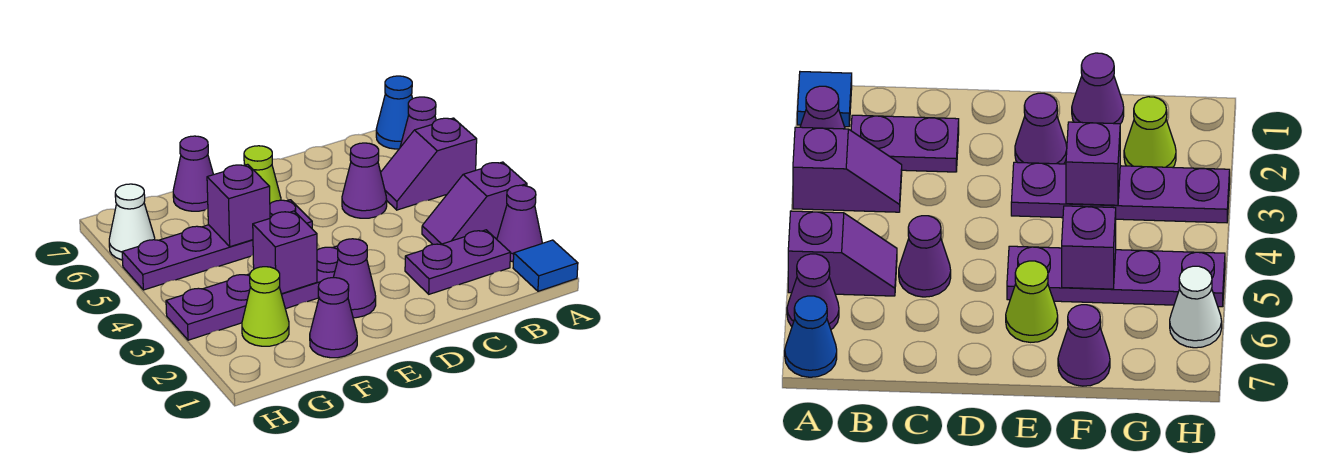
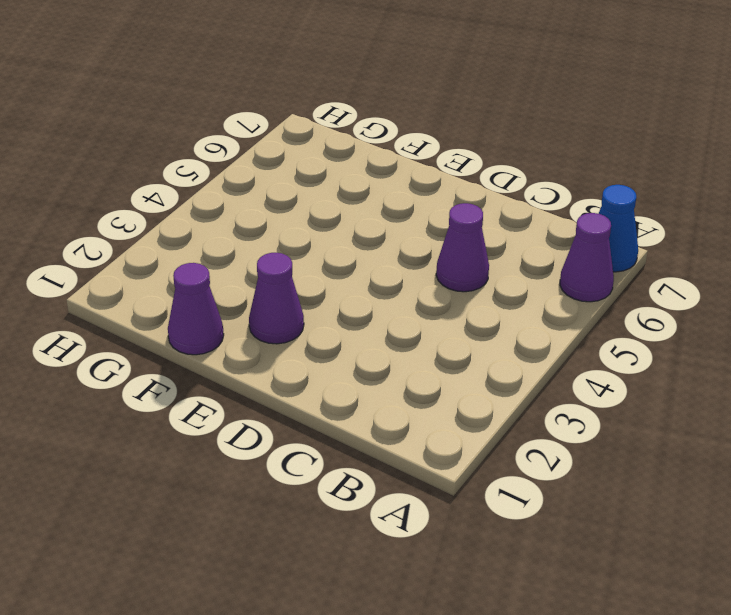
none -> blue tile A1 level 1
none -> purple cone A2 level 1
none -> purple slope A3:B3 level 1 top A

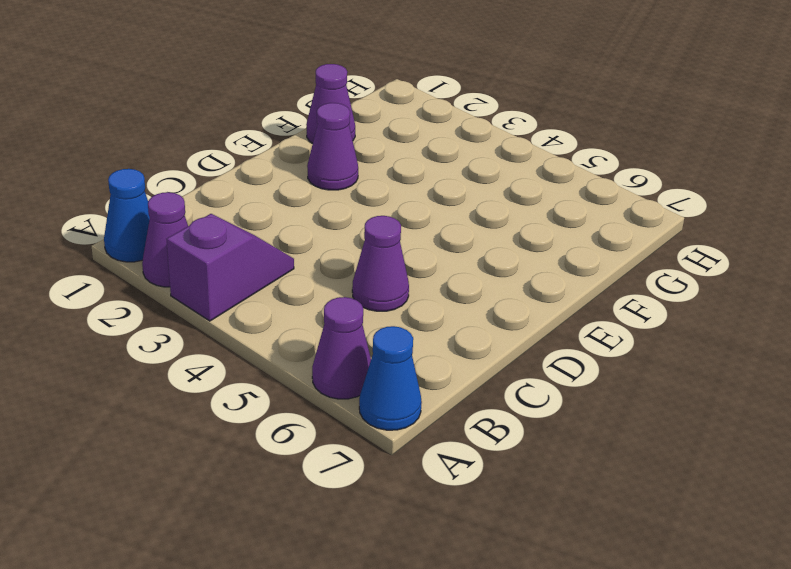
blue cone A1 level 1 -> blue tile A1 level 1
none -> purple slope A5:B5 level 1 top A
none -> purple plate B2:C2 level 1
none -> purple plate E3:H3 level 1

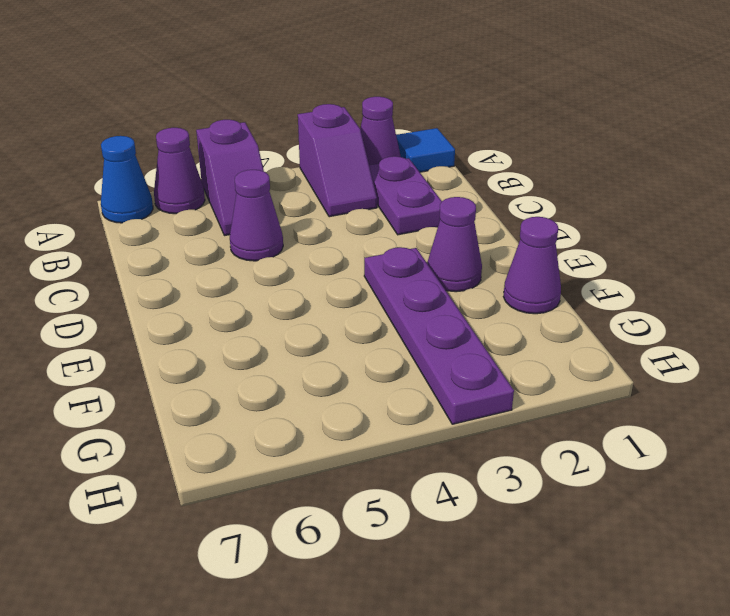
none -> purple plate E5:H5 level 1
none -> lime cone E6 level 1
none -> purple cone F7 level 1

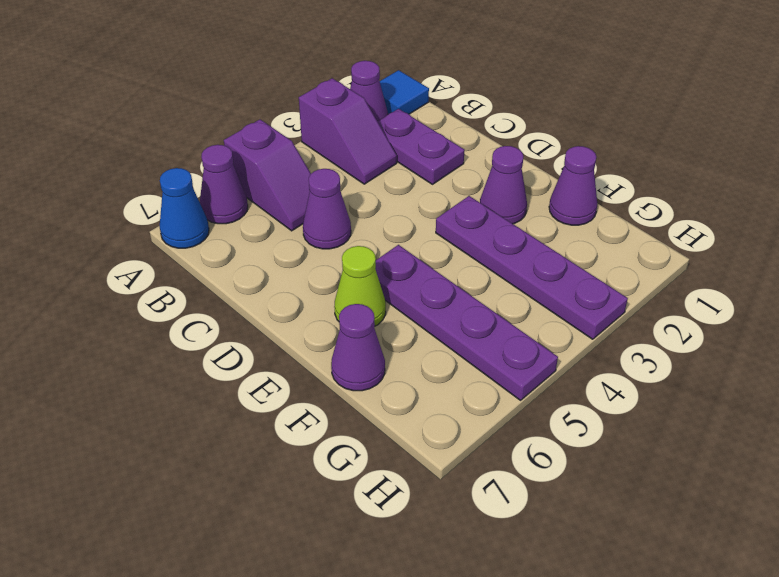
none -> lime cone G2 level 1
none -> white cone H6 level 1
none -> purple brick F3 level 2

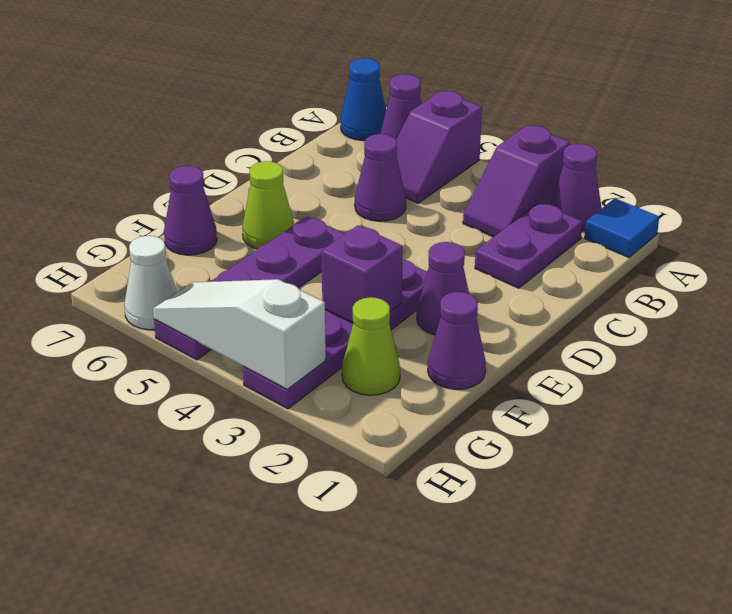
white slope H3:H5 level 2 top 3 -> none
none -> purple brick F5 level 2

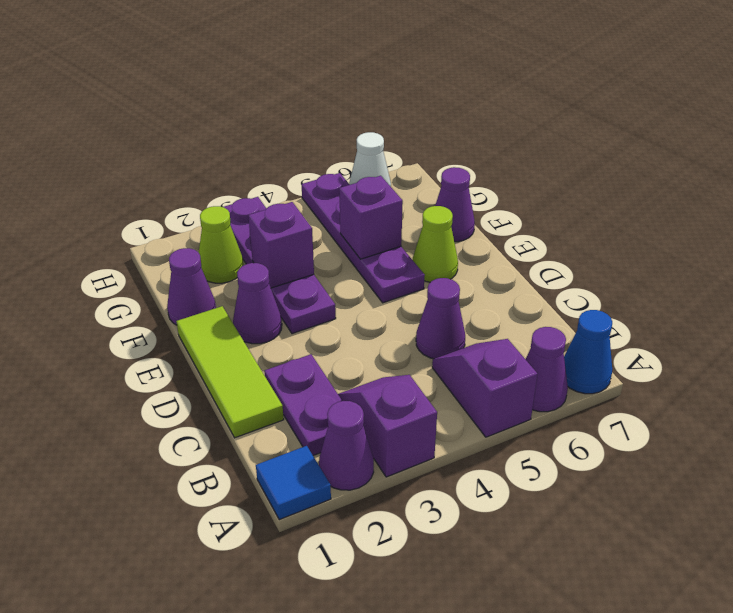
lime tile C1:E1 level 1 -> none

